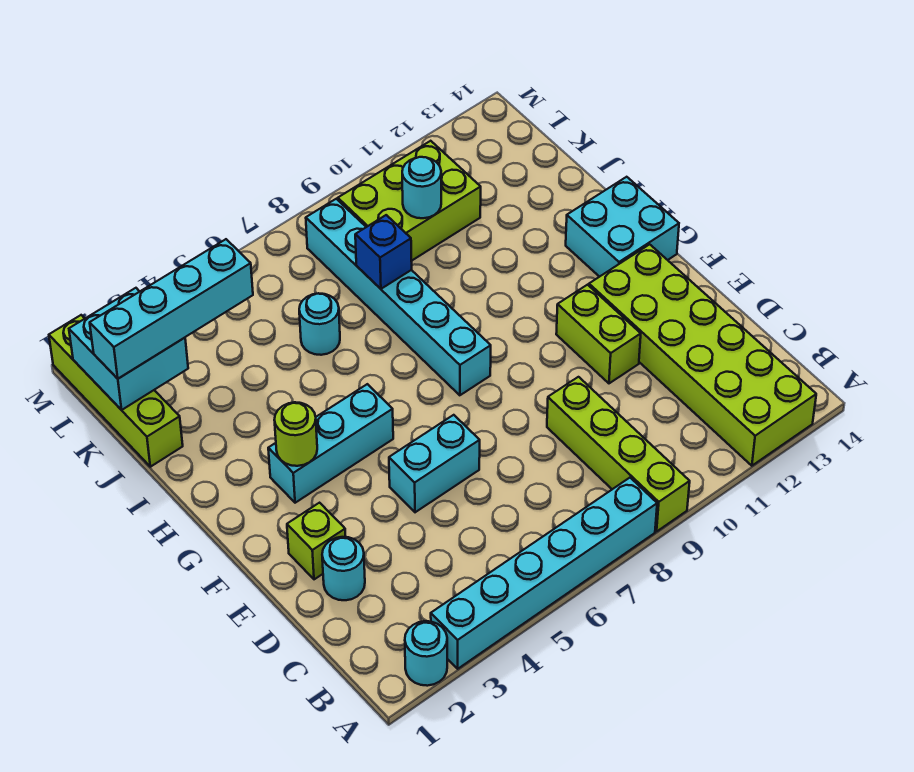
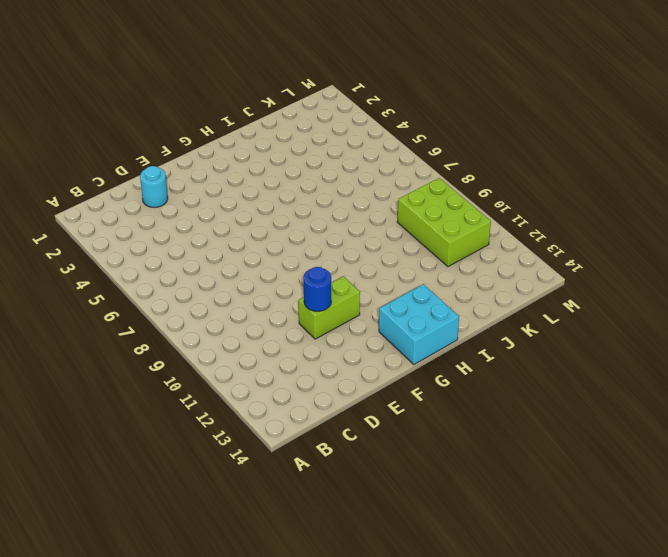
blue round brick E11 level 2 -> none
none -> cyan round brick A2 level 1
none -> cyan brick A3:A8 level 1
none -> lime brick A9:D9 level 1

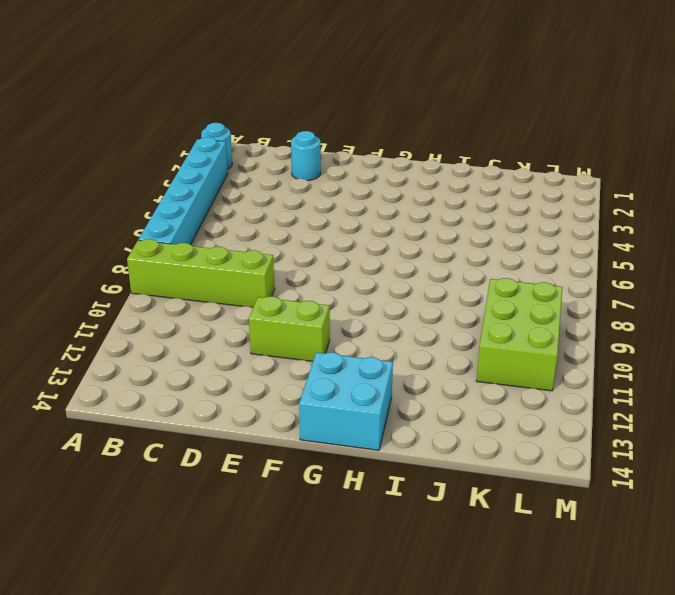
none -> lime brick A12:F13 level 1
none -> lime brick E2 level 1
none -> cyan brick E5:E6 level 1

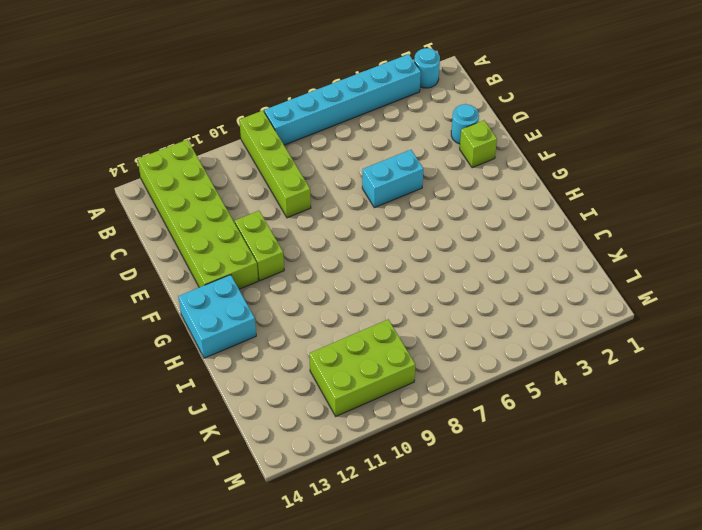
none -> cyan brick G3:G5 level 1
none -> cyan brick G8:L8 level 1
none -> lime brick J1:M1 level 1

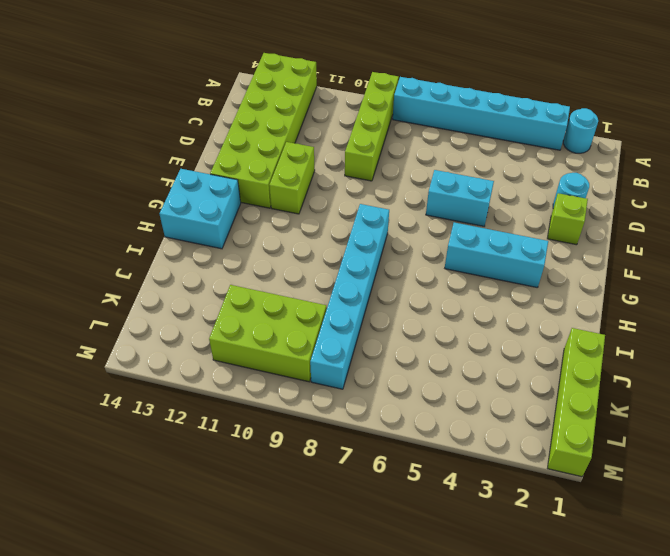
none -> cyan round brick J6 level 1
none -> lime round brick G3 level 2
none -> blue brick J8 level 2

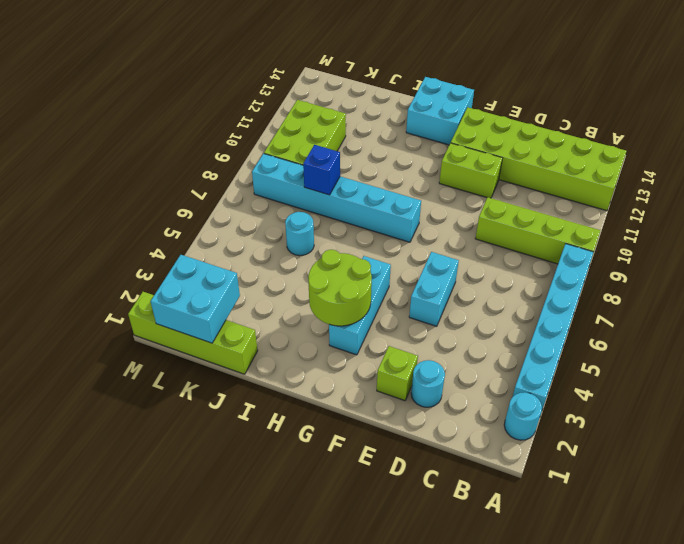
lime round brick G3:H4 level 2 -> lime round brick G3 level 2
none -> cyan round brick K10 level 2
none -> cyan brick K1:K4 level 3

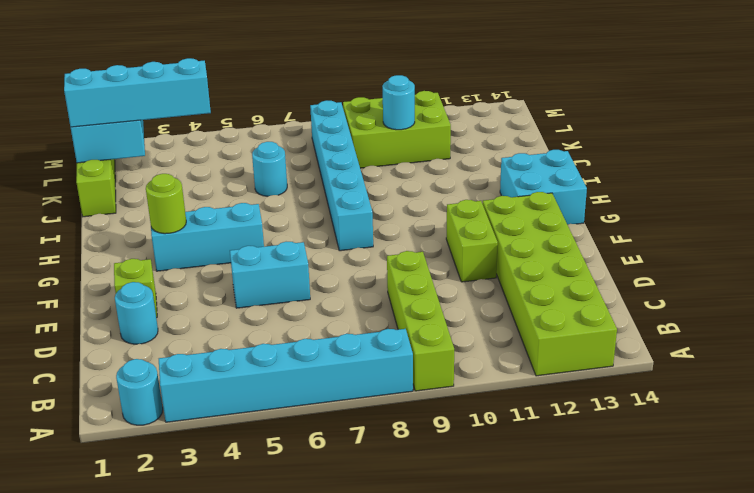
none -> blue brick J8 level 2

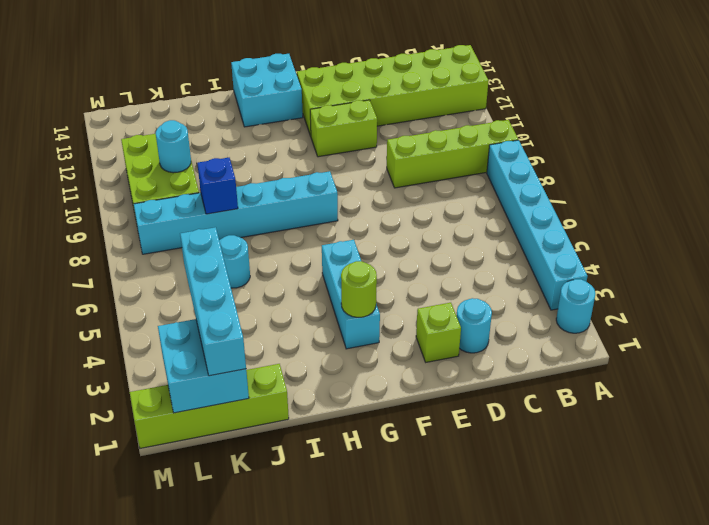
none -> cyan brick E5:E6 level 1

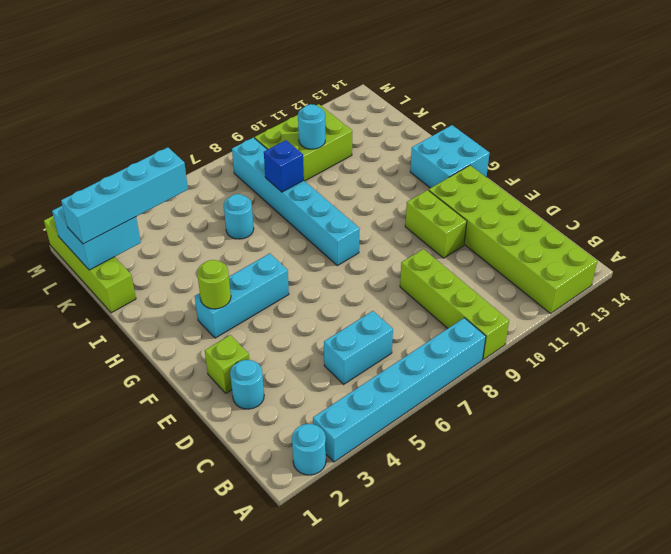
cyan brick C5:C6 level 1 -> cyan brick E5:E6 level 1

